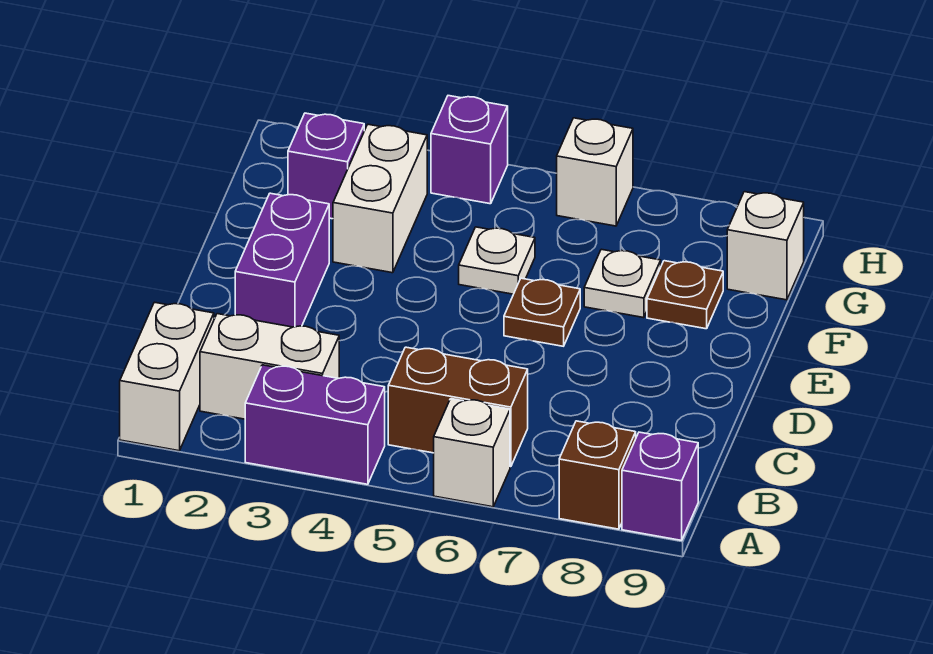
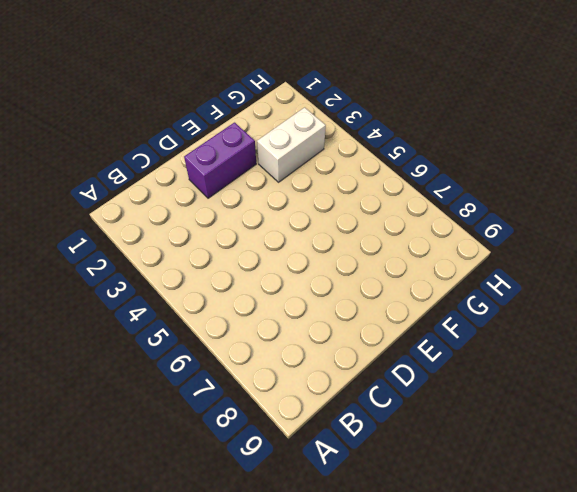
none -> white brick A1:B1 level 1
none -> purple brick A3:A4 level 1
none -> white brick A6 level 1

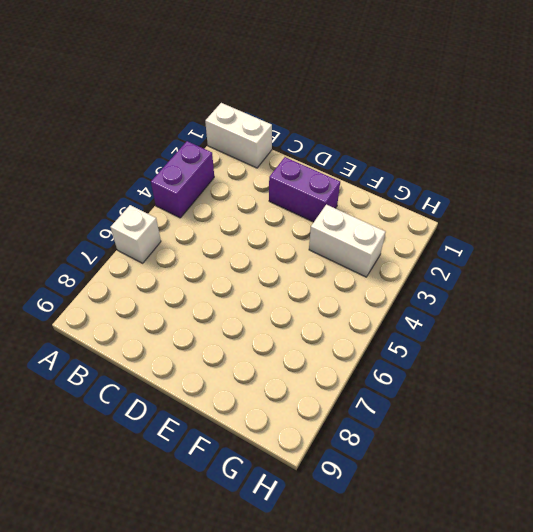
none -> brown brick A8 level 1
none -> purple brick A9 level 1
none -> white brick B2:B3 level 1

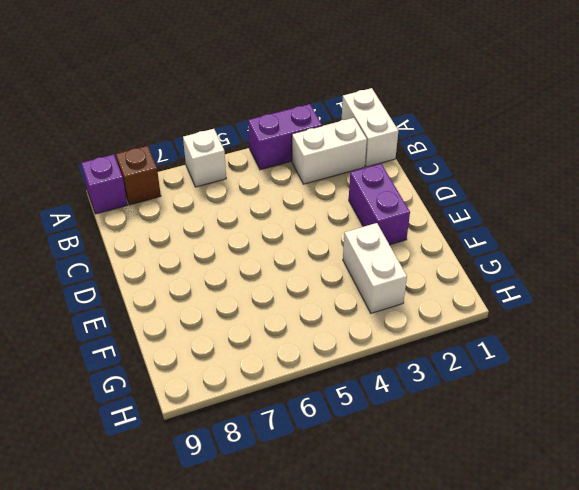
none -> brown brick B5:B6 level 1
none -> brown plate E6 level 1
none -> white plate F5 level 1

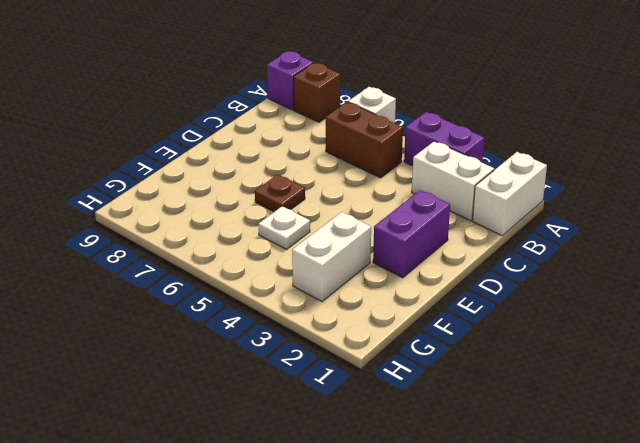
none -> white plate F7 level 1
none -> brown plate F8 level 1
none -> purple brick G2 level 1

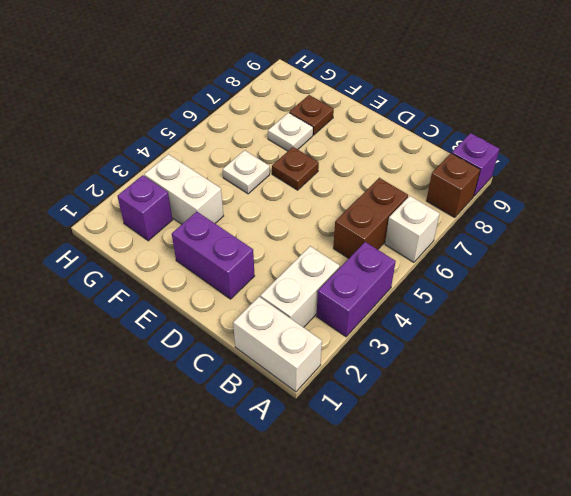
none -> white brick G9 level 1
none -> purple brick H4 level 1
none -> white brick H6 level 1

